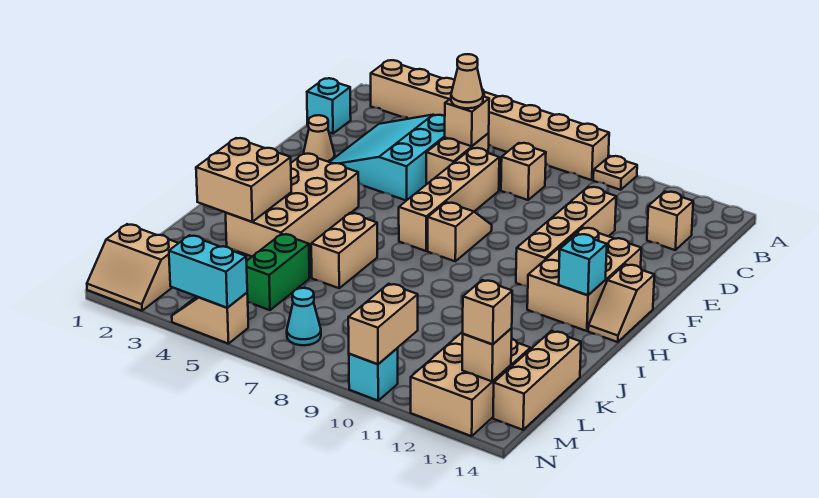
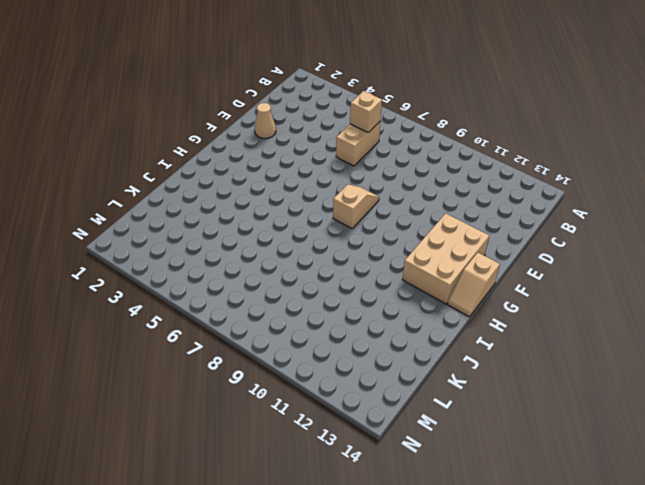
none -> tan brick A2:A9 level 1
none -> tan plate A10 level 1
none -> cyan brick C1 level 1
none -> cyan slope C3:E5 level 1 top 5

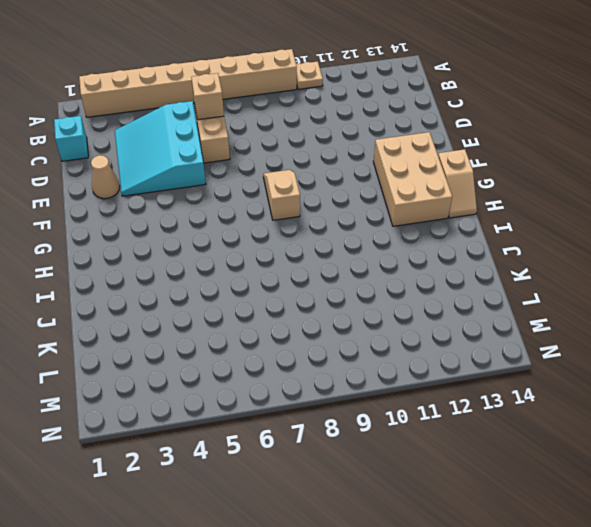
none -> tan brick C8 level 1
none -> tan brick C13 level 1
none -> tan brick D7:G7 level 1
none -> tan brick D11:G11 level 1

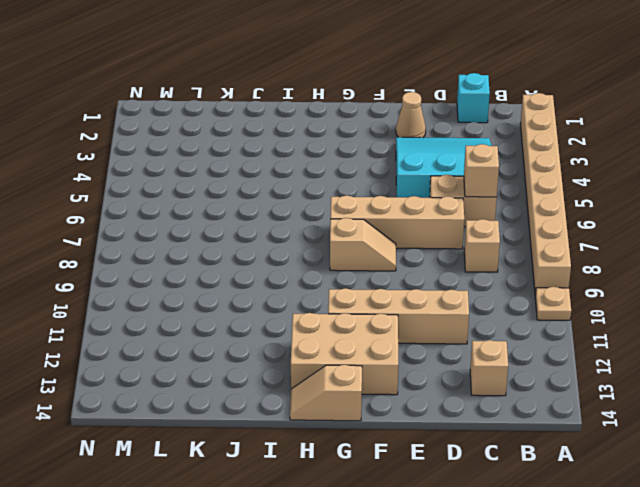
none -> tan brick G3:J4 level 1
none -> tan brick I6:J6 level 1
none -> green brick K5:L5 level 1
none -> tan brick K14:M14 level 1

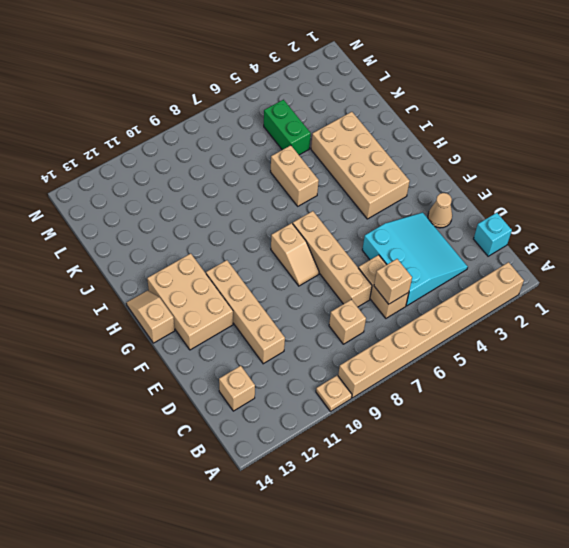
none -> tan brick K14:M14 level 1
none -> tan brick L12:N13 level 1
none -> tan slope M1:N2 level 1 top M
none -> cyan cone M7 level 1

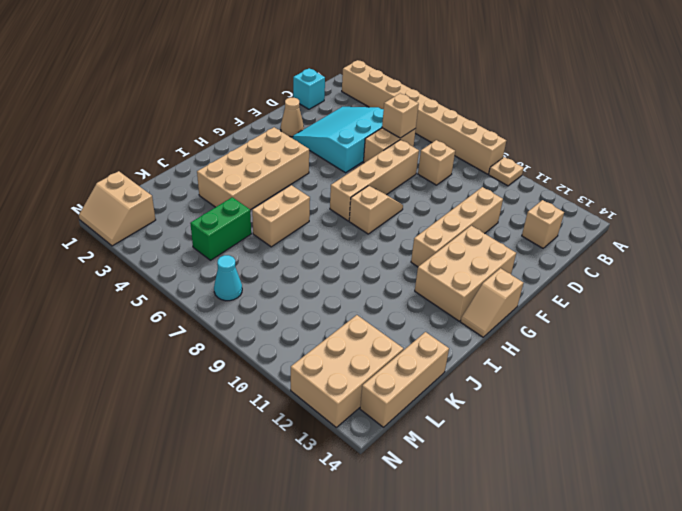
none -> tan slope N4:N5 level 1 top 5
none -> cyan brick N10 level 1
none -> cyan brick H13 level 2
none -> tan brick I2:J3 level 2

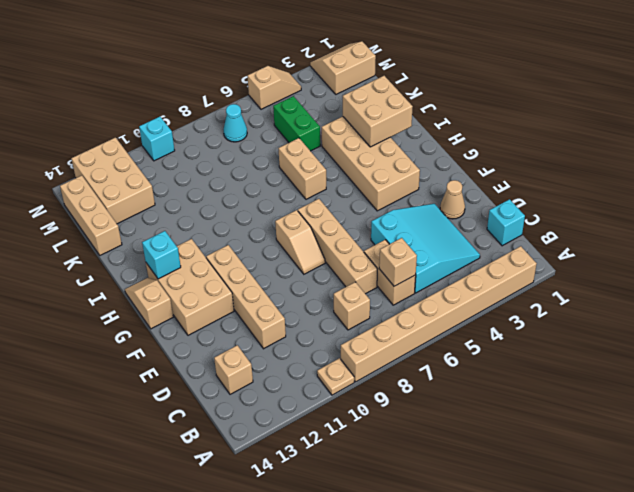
none -> tan brick M10:N10 level 2
none -> tan brick M13 level 2
none -> cyan brick N4:N5 level 2
none -> tan cone C6 level 3

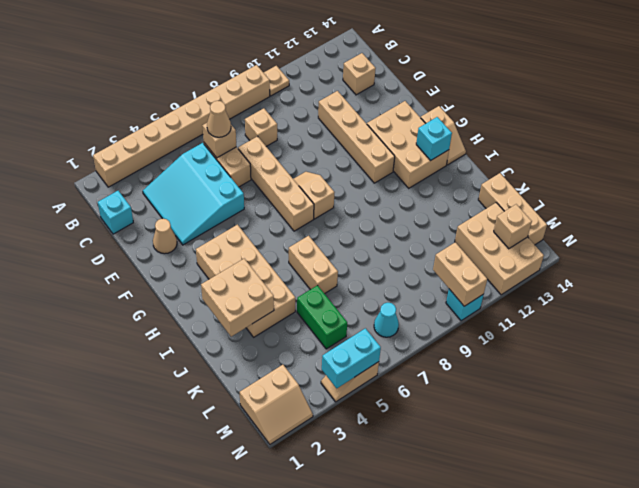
none -> tan brick M13 level 3

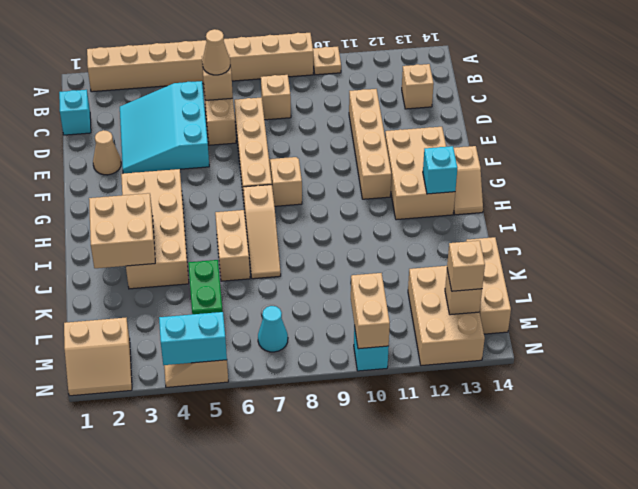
tan slope H7:J7 level 1 top H -> none

